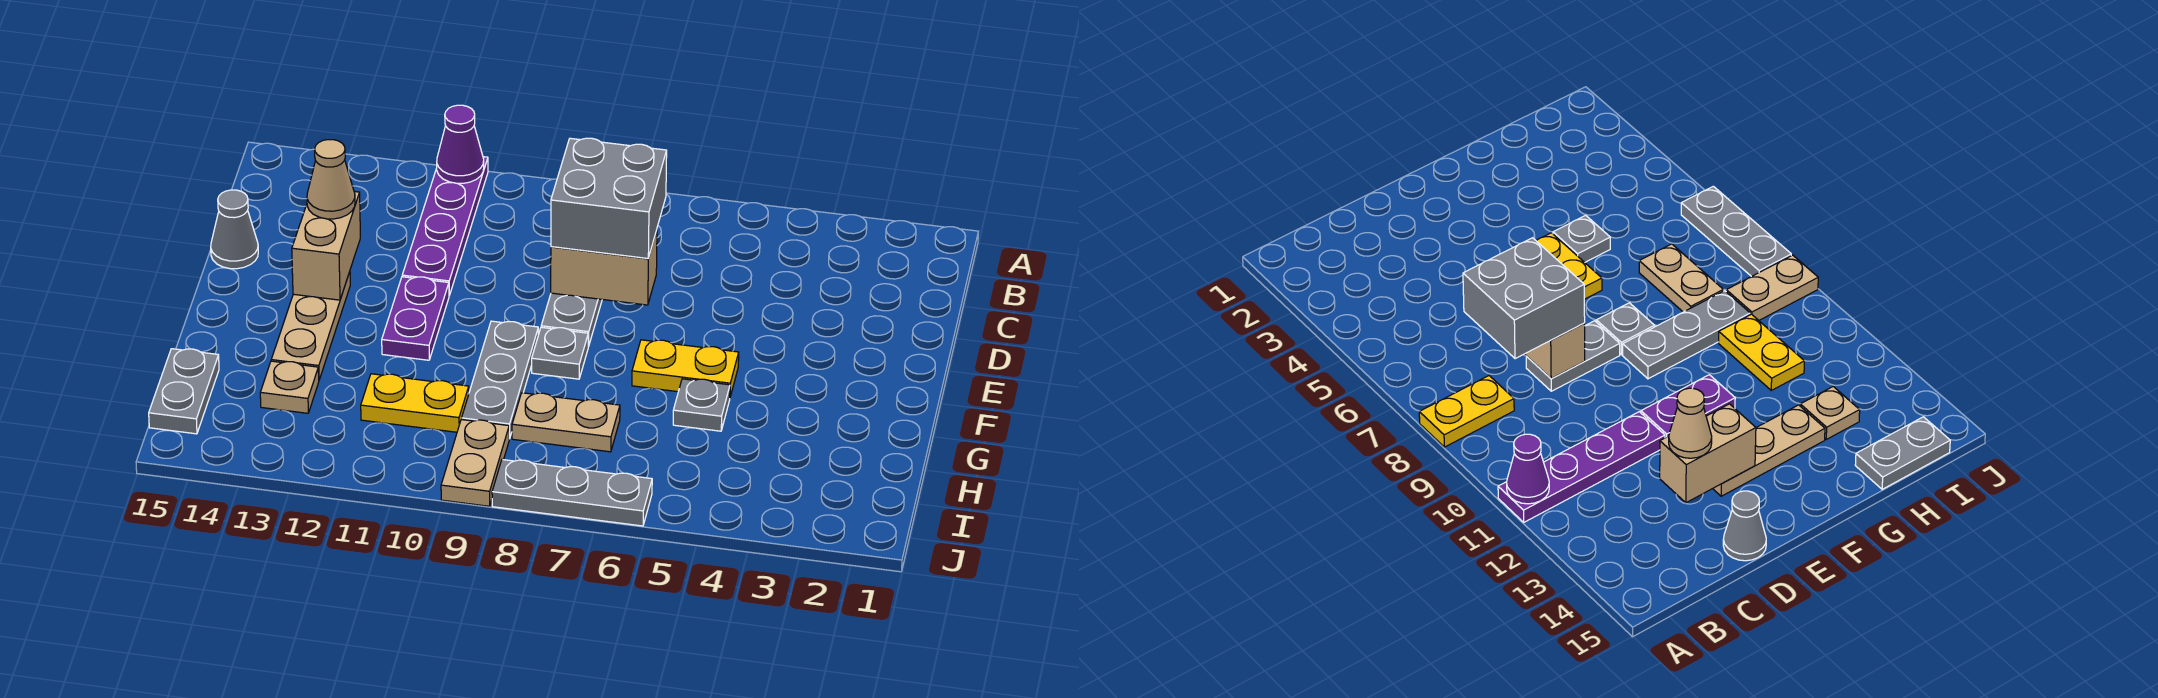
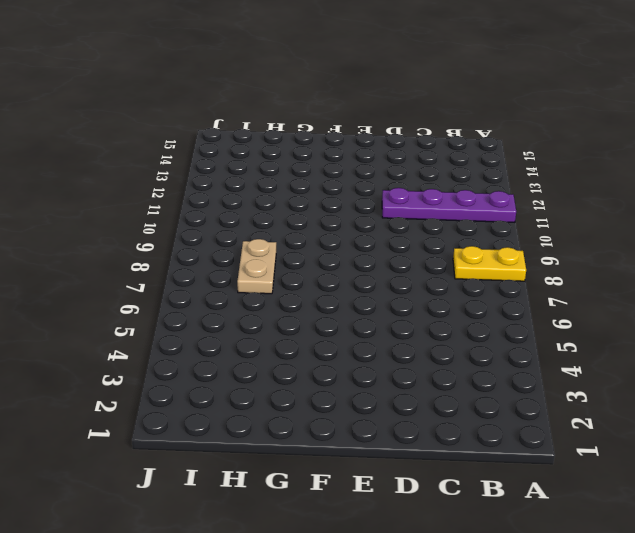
none -> grey plate D8:E8 level 1
none -> grey cone D15 level 1
none -> purple plate E11:F11 level 1

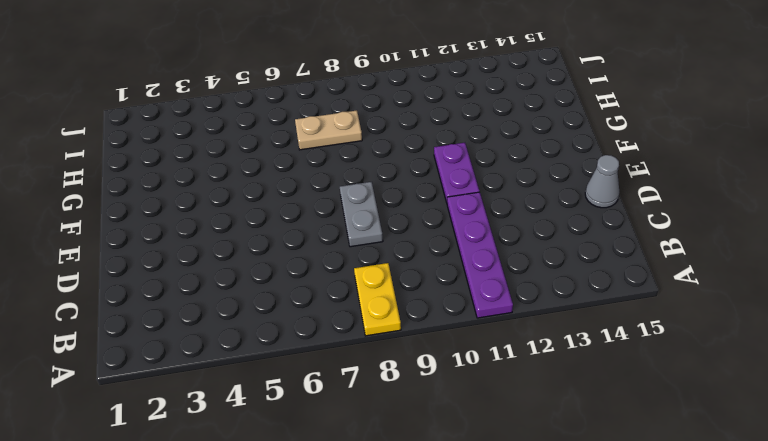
none -> tan plate E13:G13 level 1
none -> yellow plate F5:F6 level 1
none -> grey plate F8 level 1

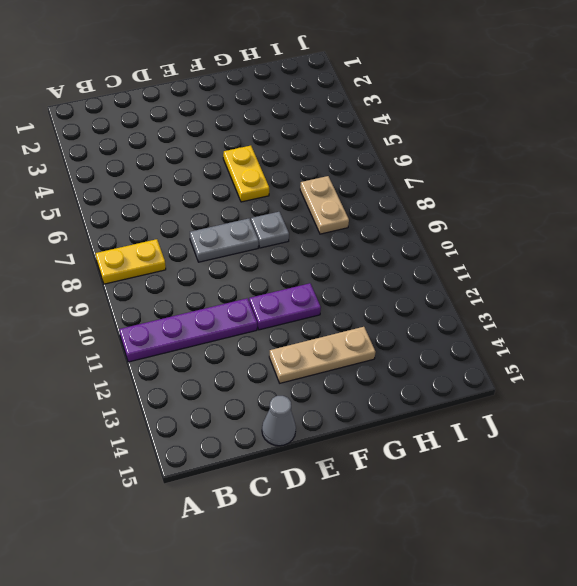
none -> grey plate F9:H9 level 1
none -> grey plate G5 level 1
none -> yellow plate H10:H11 level 1

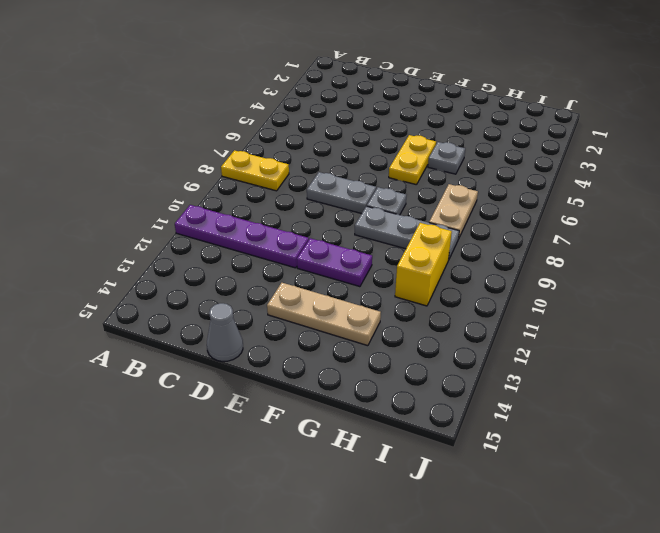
yellow brick H10:H11 level 1 -> yellow plate H10:H11 level 1
none -> tan plate H13 level 1
none -> grey plate H15:I15 level 1
none -> tan plate I9:J9 level 1

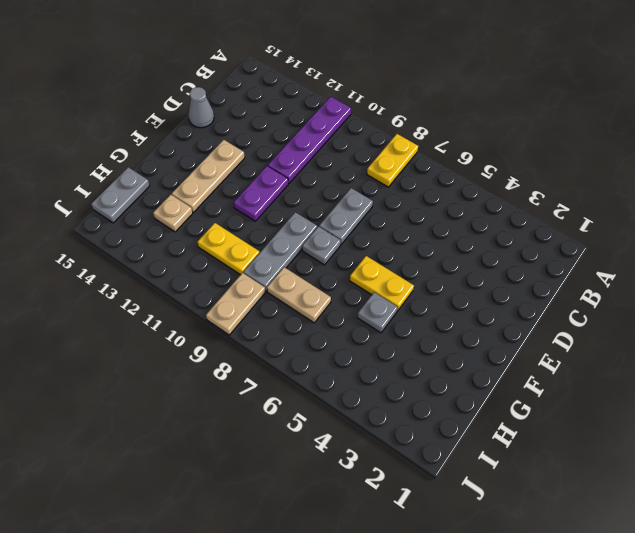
none -> grey plate J6:J8 level 1
none -> purple cone A11 level 2
none -> tan brick D7:D8 level 2

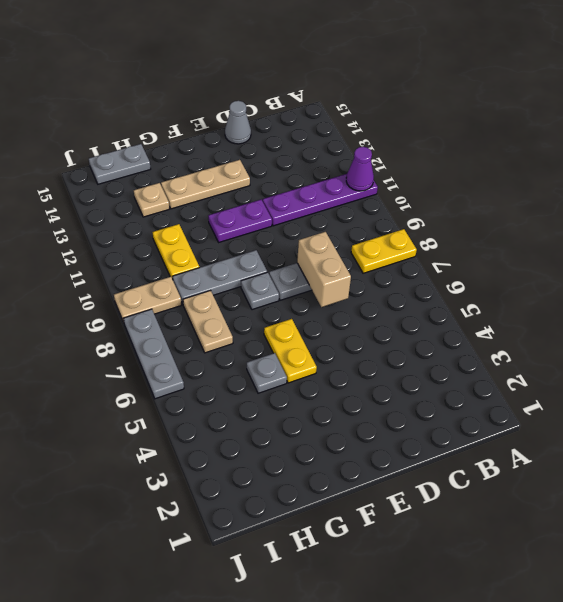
none -> tan brick D13:E13 level 2
none -> grey brick C7:D8 level 3
none -> tan cone D13 level 3

